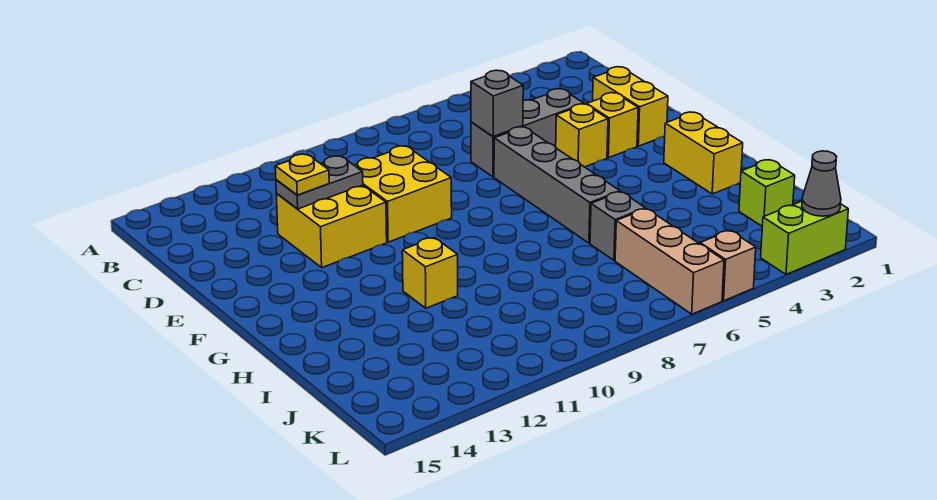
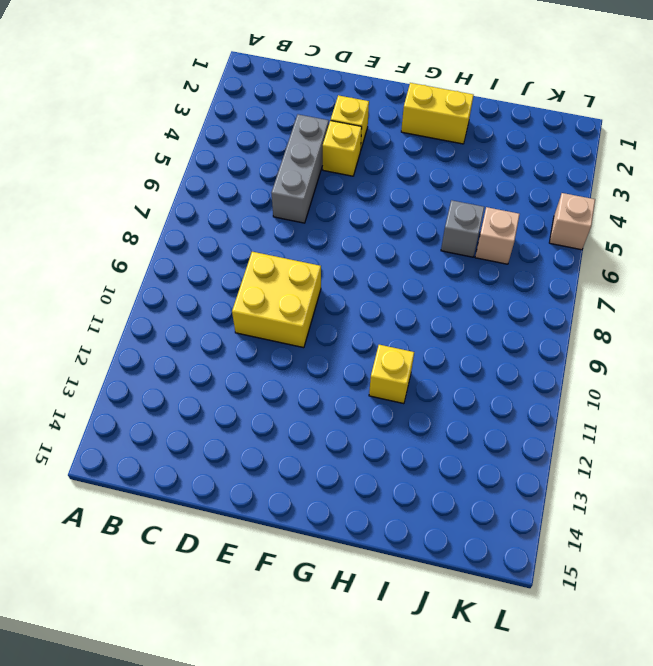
tan brick J6 level 1 -> tan brick J6:L6 level 1
none -> yellow brick D2:E2 level 1
none -> yellow brick D11:E12 level 1
none -> grey brick E6:H6 level 1

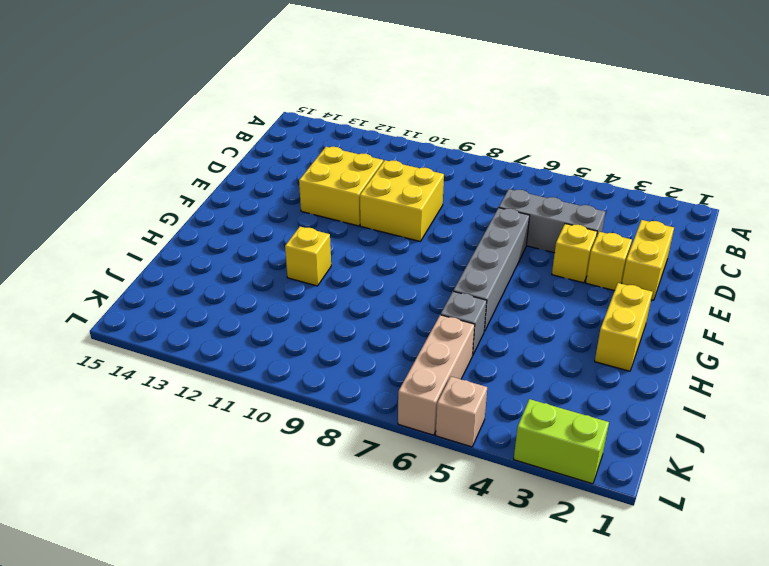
none -> lime brick J2 level 1
none -> grey brick D6 level 2
none -> grey plate D11:D12 level 2

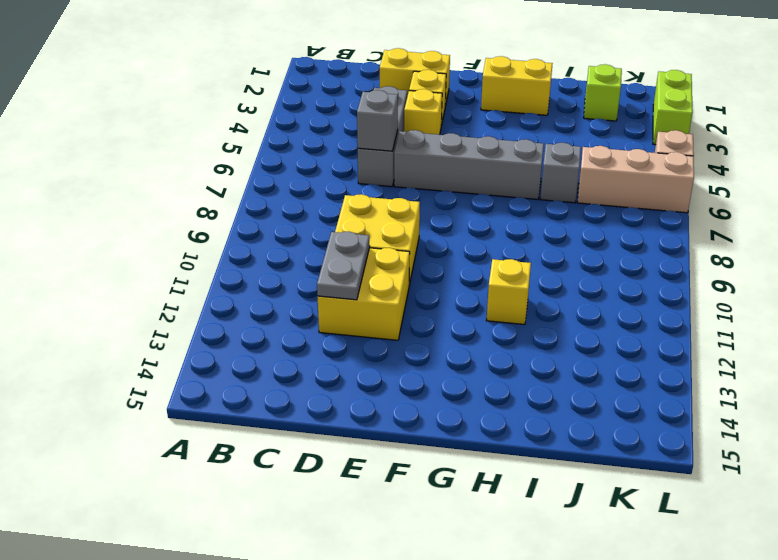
none -> grey cone L2 level 2
none -> yellow plate D12 level 3

